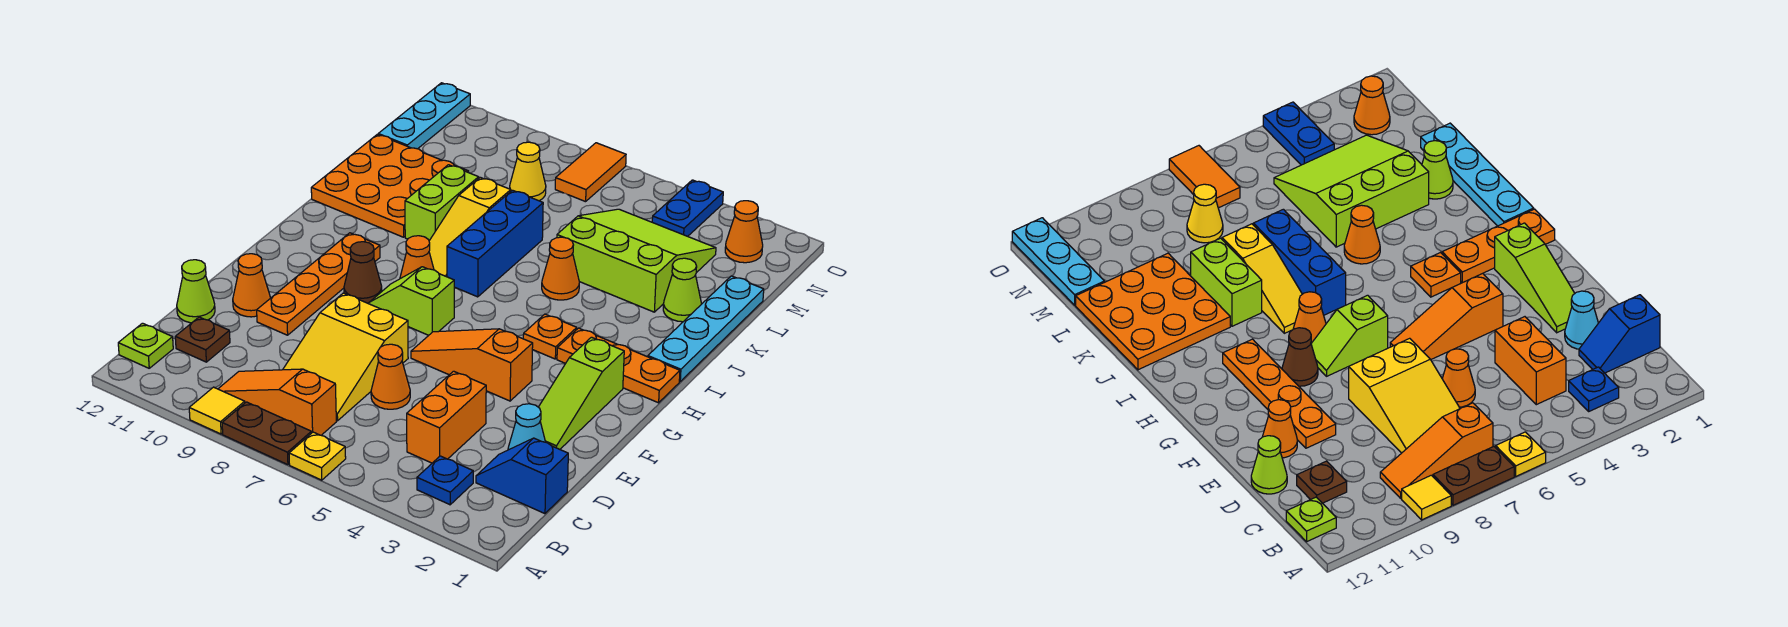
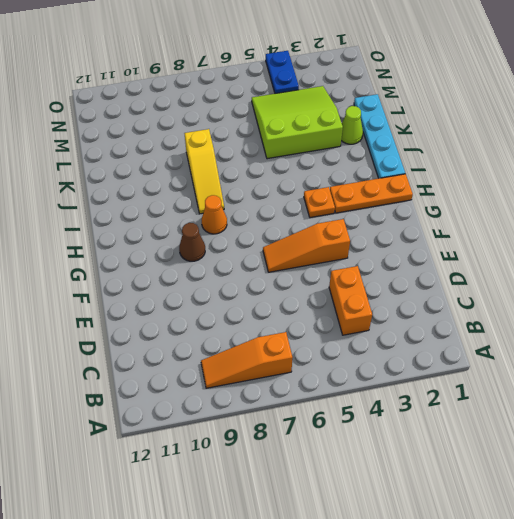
none -> yellow plate A6 level 1
none -> brown plate A7:A8 level 1
none -> yellow tile A9 level 1
none -> blue plate B3 level 1

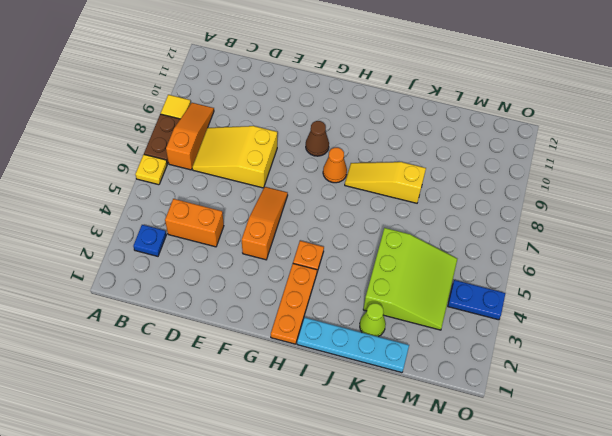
none -> lime plate B12 level 1
none -> blue slope C1:C2 level 1 top 1
none -> brown plate C11 level 1
none -> cyan cone D2 level 1

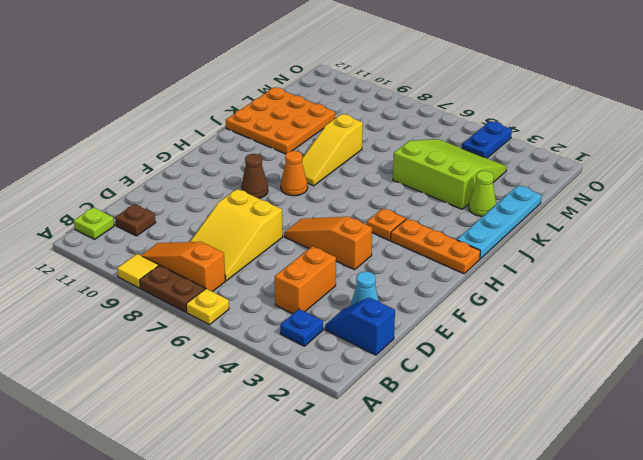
none -> orange cone D6 level 1
none -> lime cone D12 level 1
none -> lime slope E2:G2 level 1 top G
none -> orange plate E10:H10 level 1

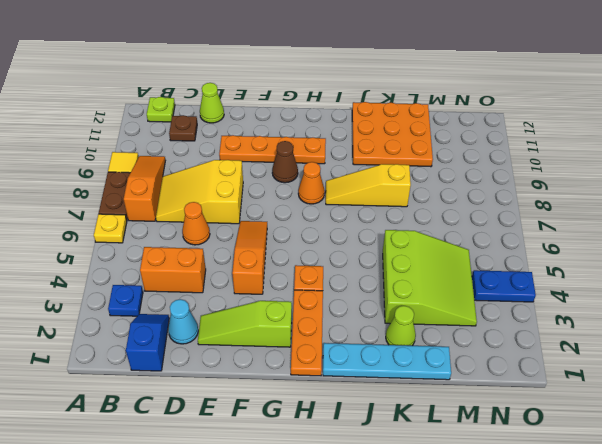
none -> orange cone E11 level 1
none -> lime slope G7:G8 level 1 top 7
none -> blue brick I7:K7 level 1
none -> orange cone J5 level 1

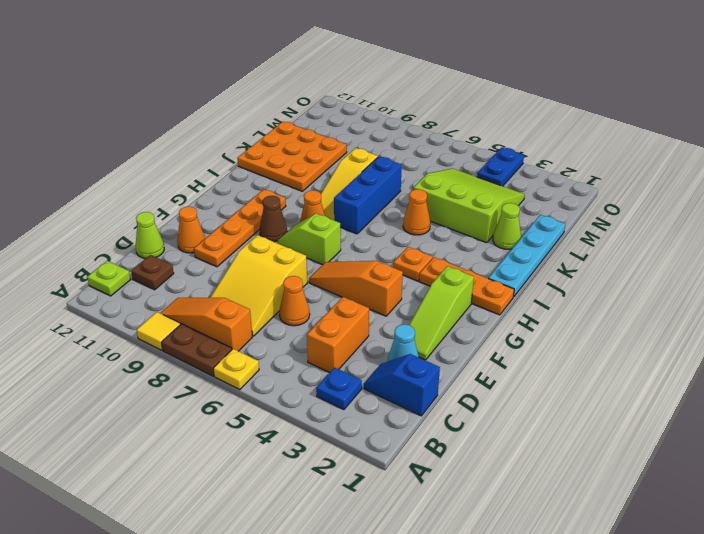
none -> lime brick J9:K9 level 1
none -> yellow cone M8 level 1
none -> cyan plate M12:O12 level 1
none -> orange cone N2 level 1

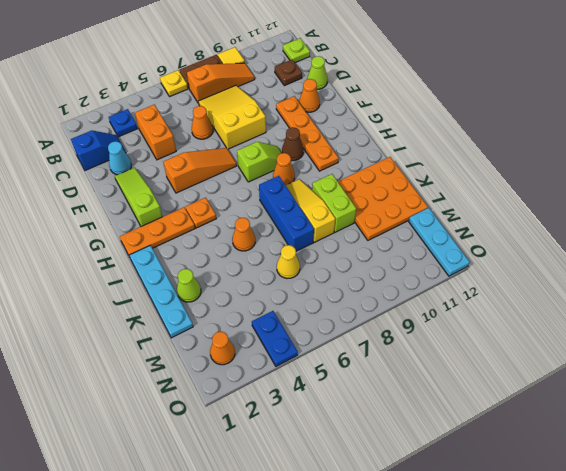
yellow cone L6 level 1 -> yellow cone M8 level 1
none -> lime slope K3:M5 level 1 top K
none -> orange tile N7:O7 level 1

